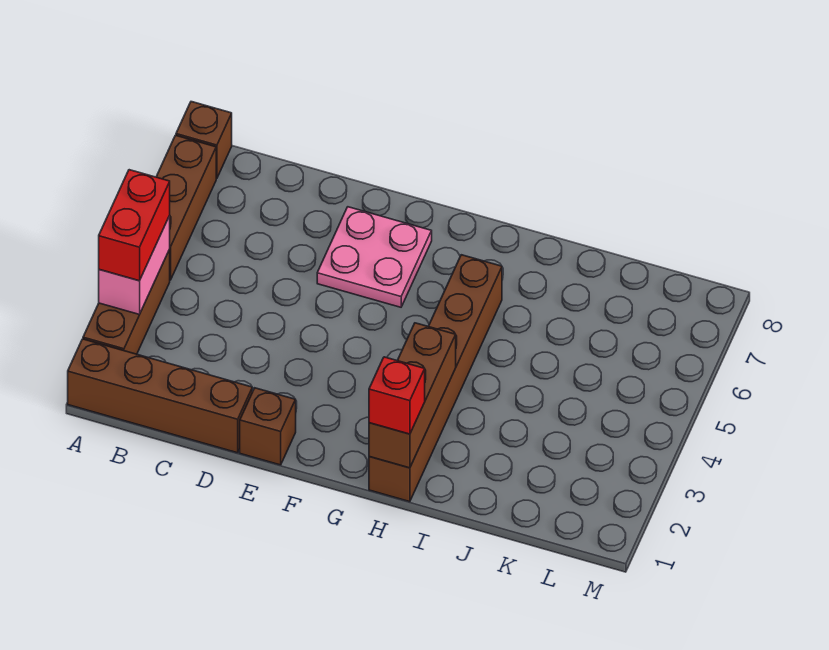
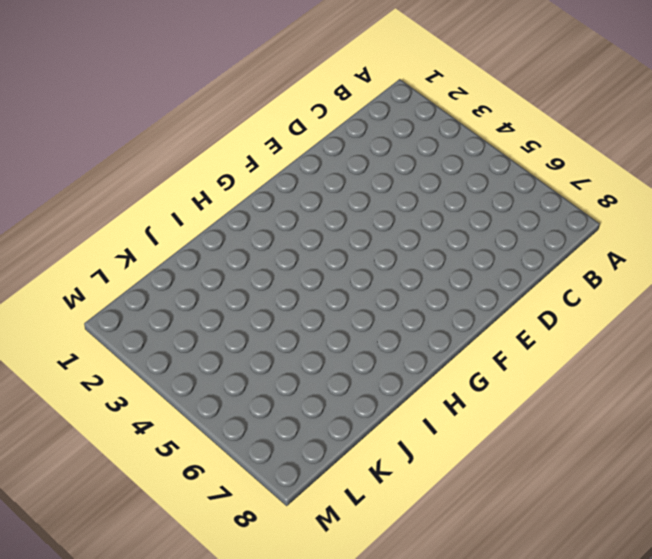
none -> brown brick A1:D1 level 1
none -> brown brick A2:A4 level 1

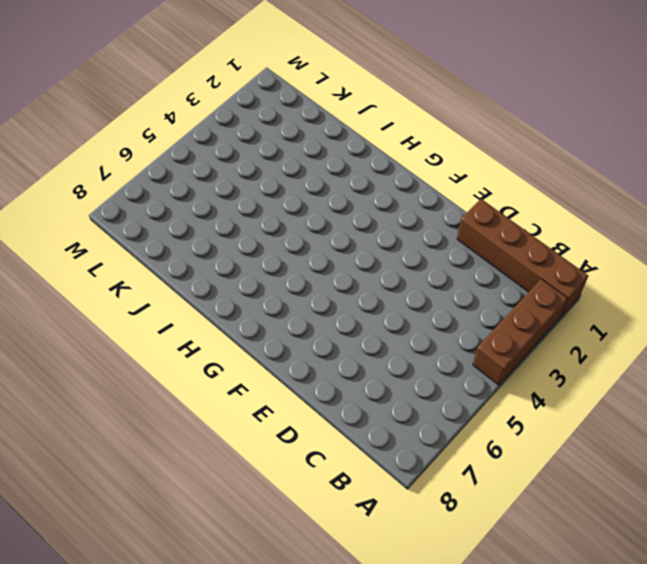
none -> brown brick A5:A7 level 1
none -> brown brick A8 level 1

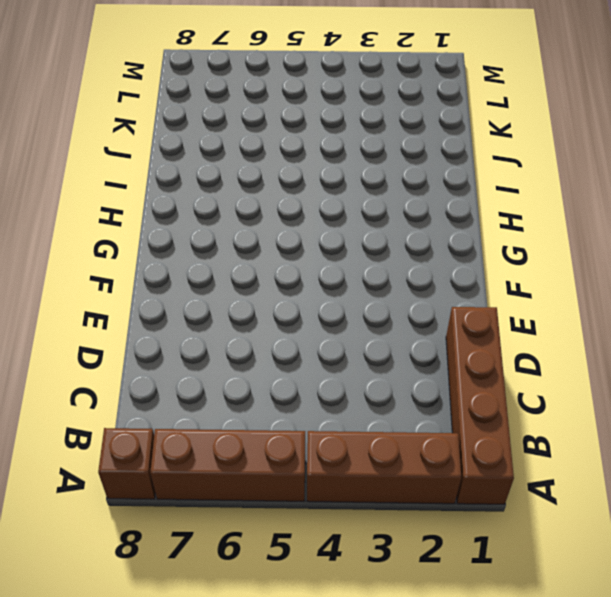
none -> brown brick E1 level 1
none -> pink plate E6:F7 level 1

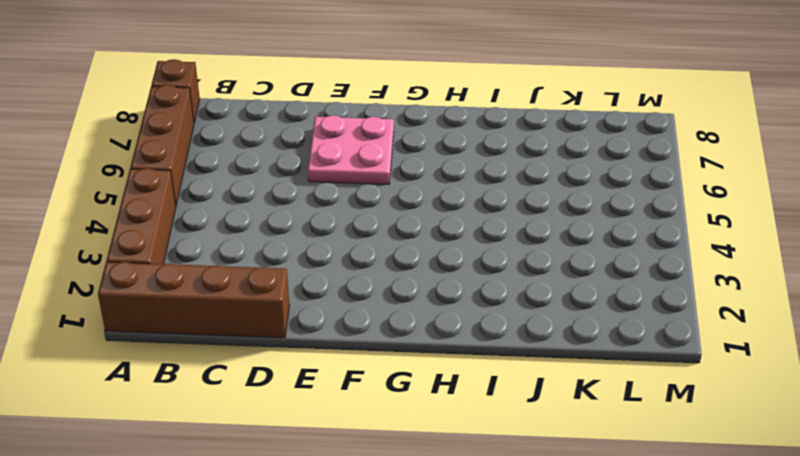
none -> brown brick E1 level 1
none -> brown brick H1:H6 level 1

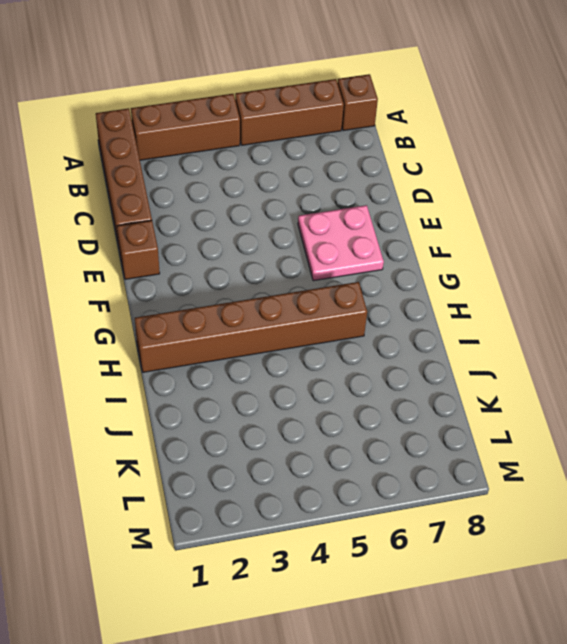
none -> pink brick A3:A4 level 2
none -> brown brick H1:H3 level 2

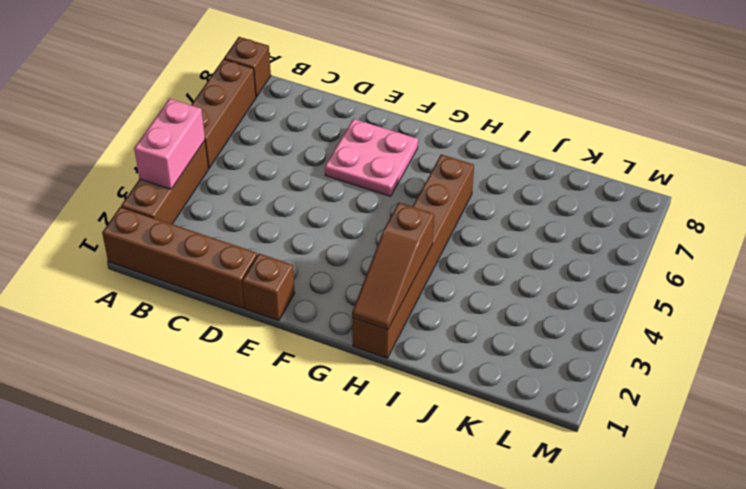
brown slope H1:H3 level 2 top 3 -> brown brick H1:H3 level 2
none -> red brick A3:A4 level 3
none -> red brick H1 level 3

